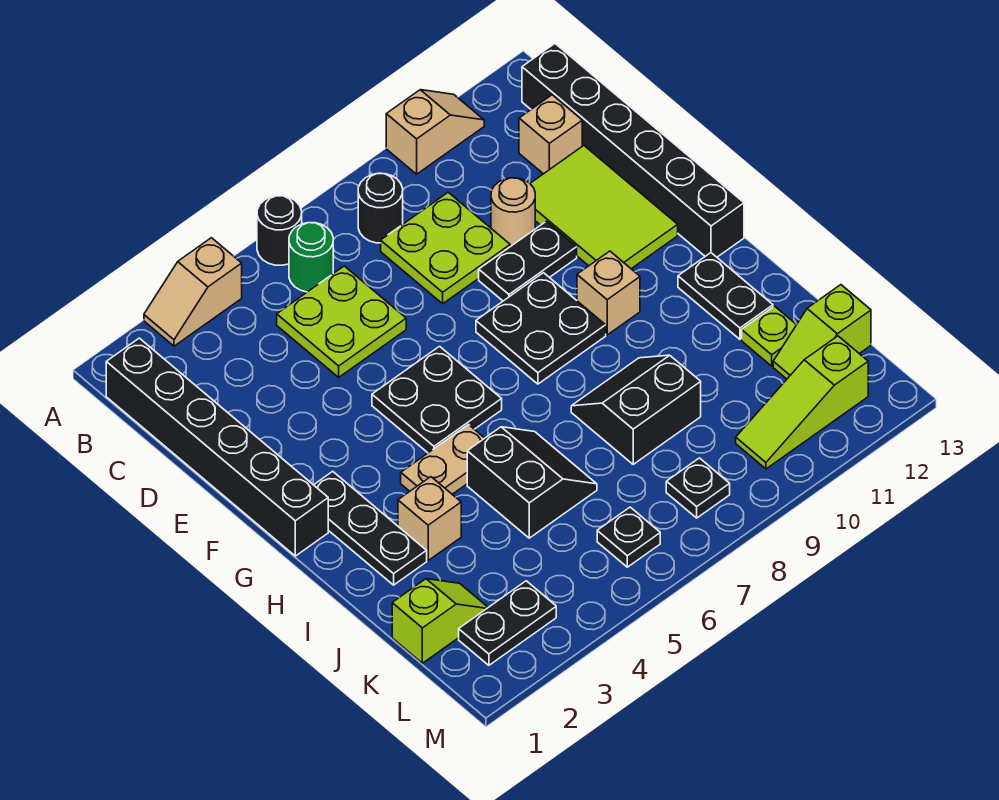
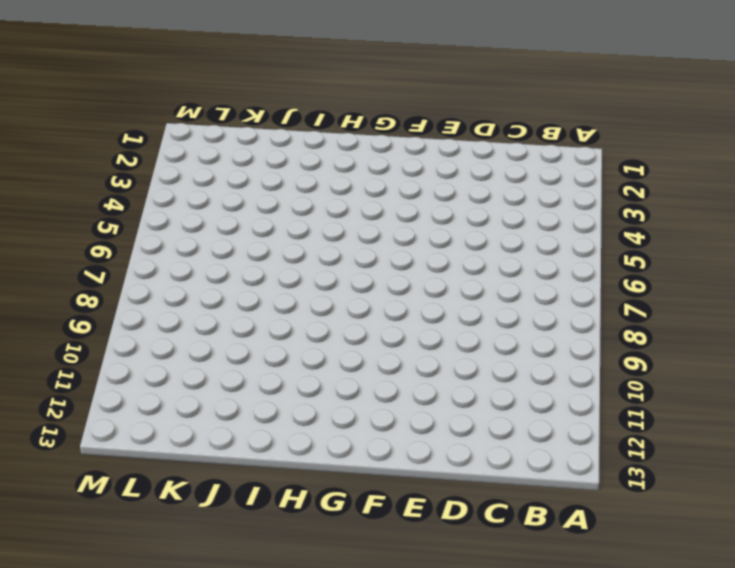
none -> tan slope A3:A4 level 1 top 4
none -> black round brick A6 level 1
none -> tan slope A10:A11 level 1 top 10

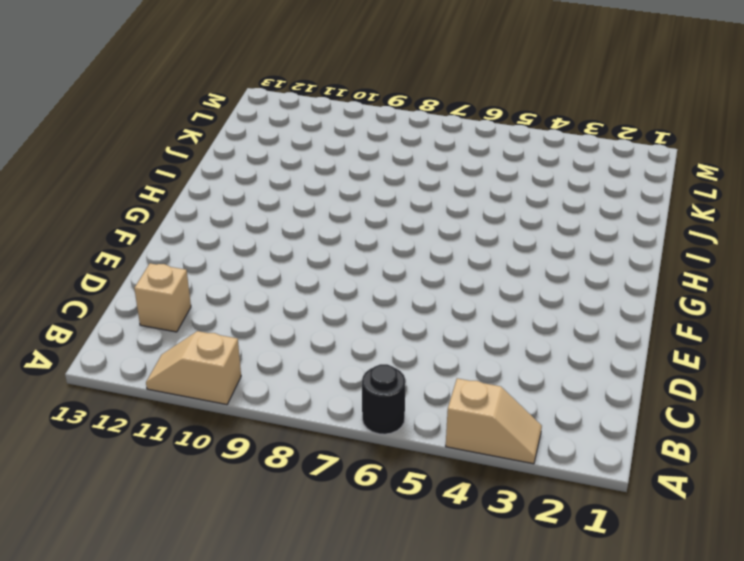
none -> black brick B1:G1 level 1
none -> green round brick B6 level 1
none -> black round brick B8 level 1

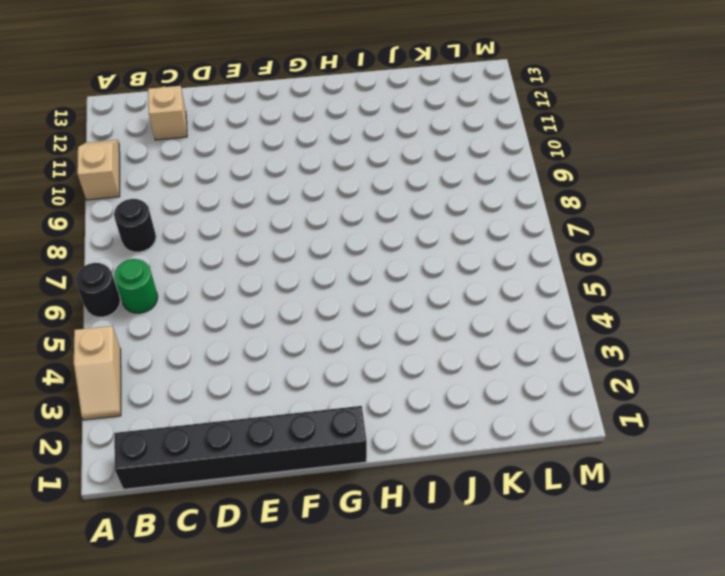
none -> black brick B13:G13 level 1
none -> lime plate C5:D6 level 1
none -> lime plate C8:D9 level 1

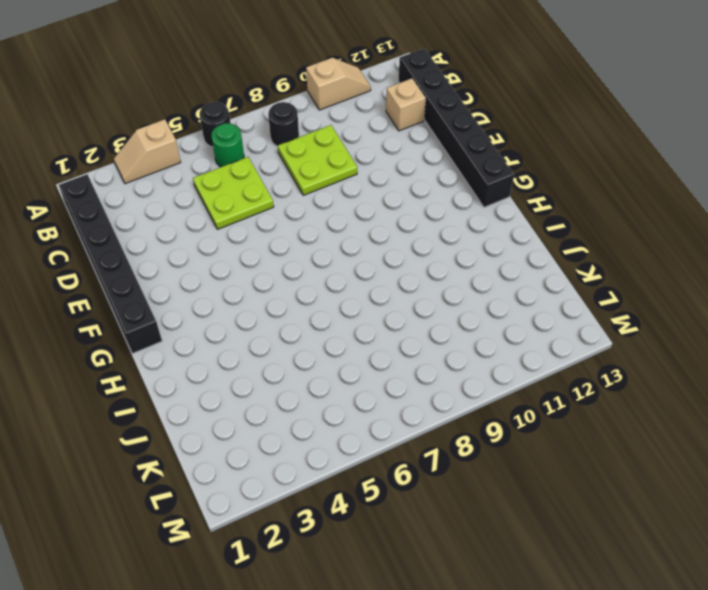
none -> tan round brick D10 level 1
none -> lime tile D11:F12 level 1
none -> black plate E9:E10 level 1

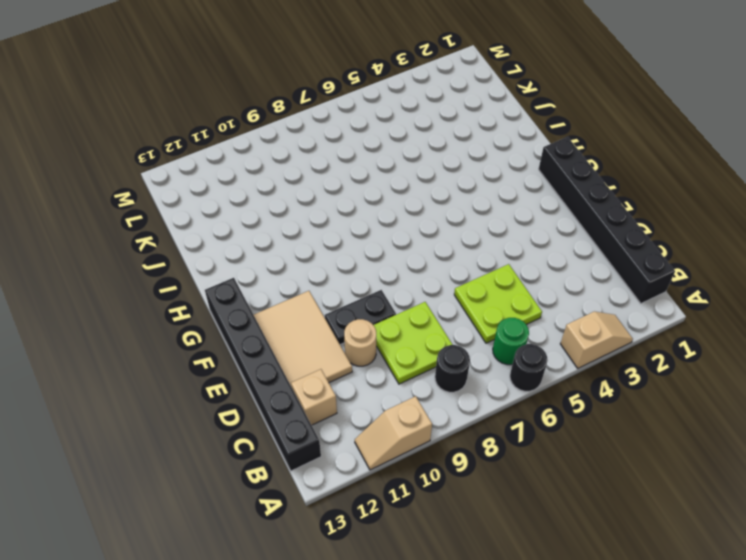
tan tile D11:F12 level 1 -> lime tile D11:F12 level 1
none -> black plate F5:G6 level 1
none -> black plate F8:G9 level 1
none -> black plate G2:I2 level 1

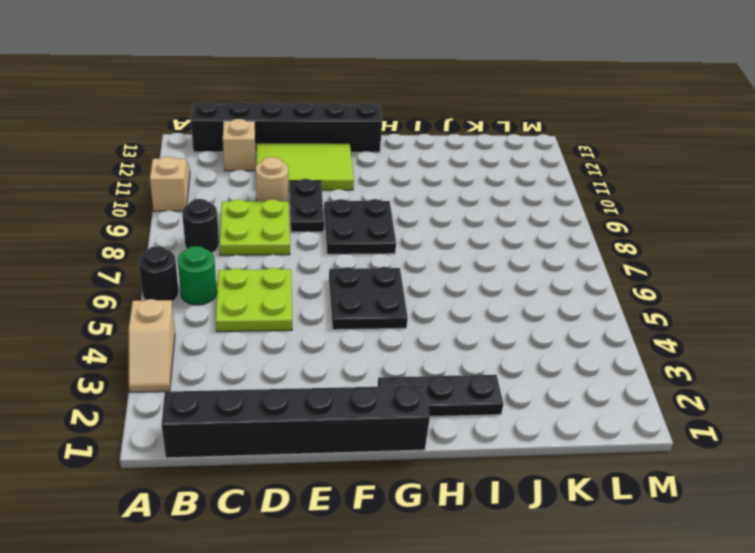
none -> tan brick G10 level 1
none -> tan plate H4:H5 level 1
none -> black plate H12:I12 level 1

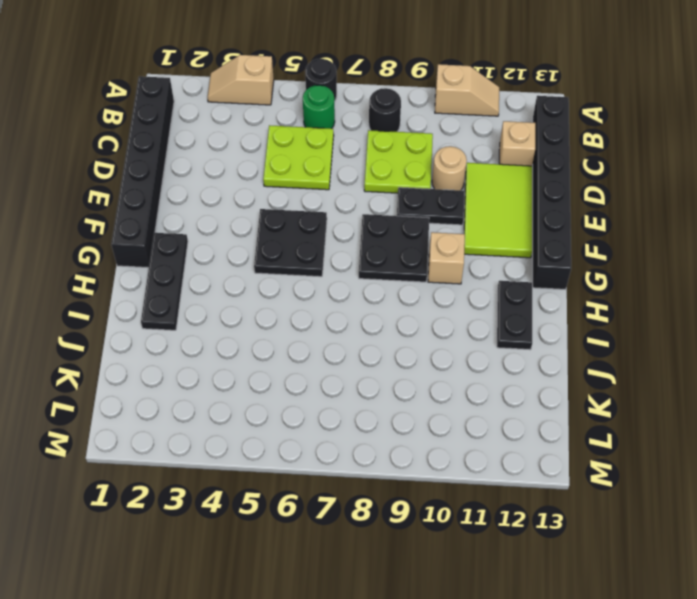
none -> tan plate H4:H5 level 1
none -> tan brick I3 level 1
none -> black slope I5:J6 level 1 top 5

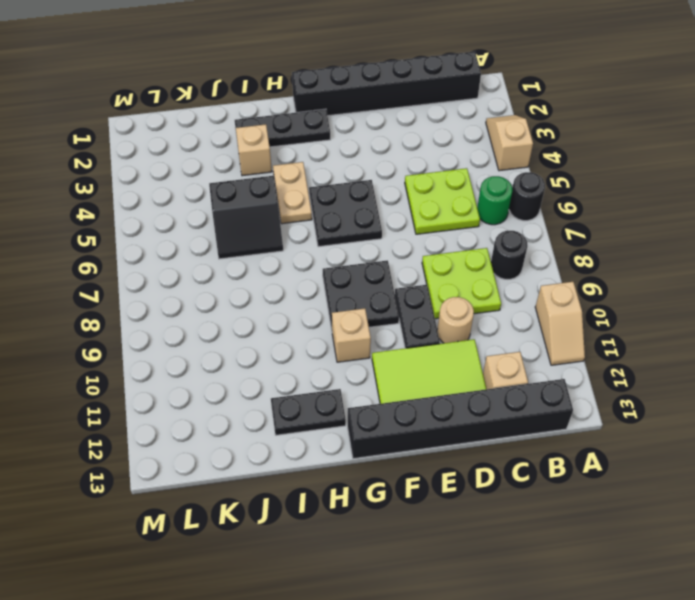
none -> black slope I8:J9 level 1 top J
none -> lime plate J12 level 1
none -> lime slope K1:K2 level 1 top 1

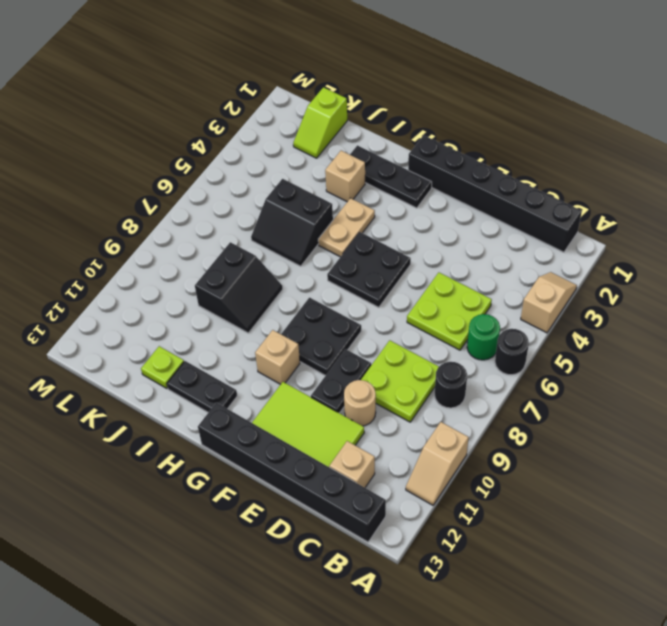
none -> lime slope K12:K13 level 1 top 13
none -> black plate L2:L3 level 1
none -> black plate L6 level 1

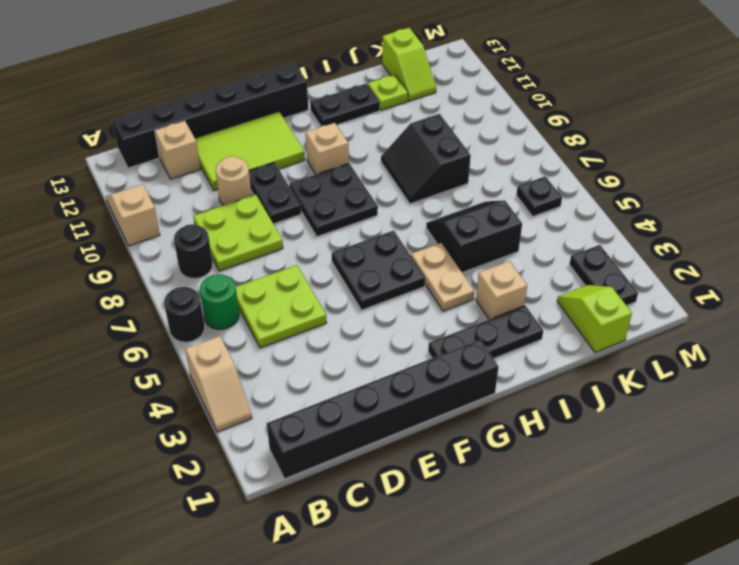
none -> black plate L8 level 1
none -> lime slope L10:L12 level 1 top 12

